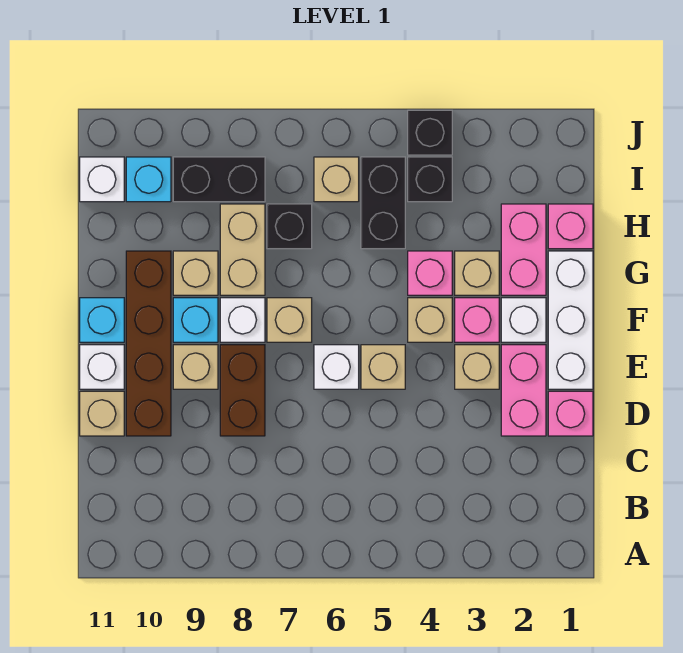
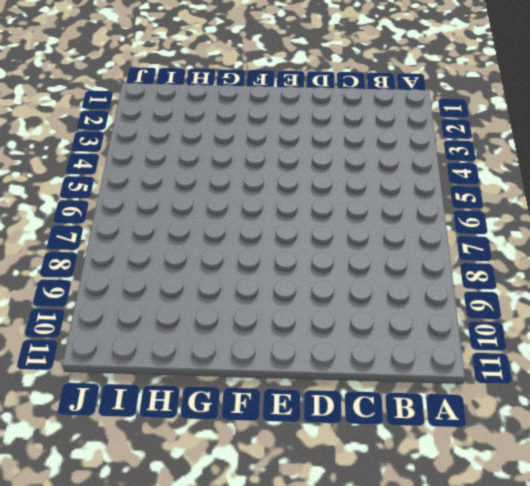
none -> pink brick D1 level 1
none -> pink brick D2:E2 level 1
none -> brown brick D8:E8 level 1
none -> brown brick D10:G10 level 1

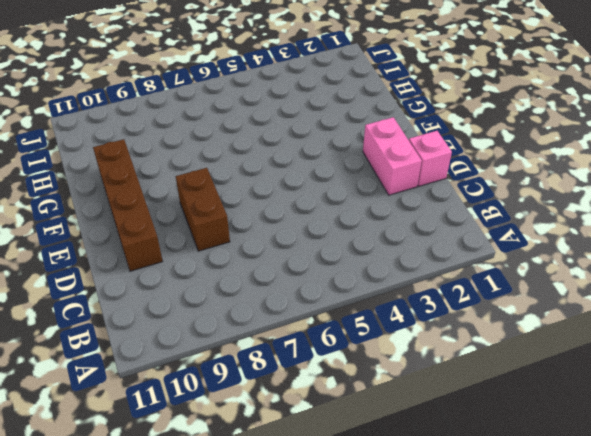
none -> tan brick D11 level 1
none -> white brick E1:G1 level 1
none -> tan brick E3 level 1
none -> tan brick E5 level 1

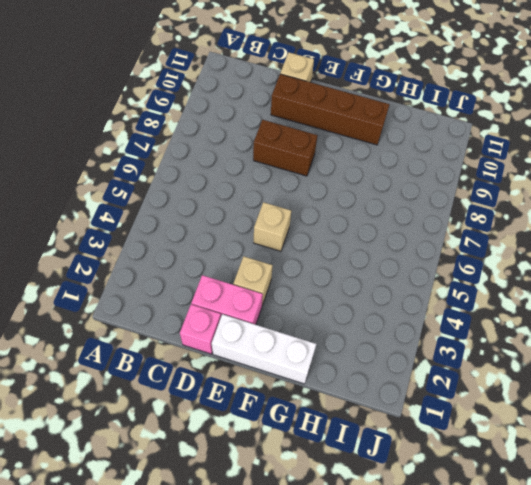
none -> white brick E6 level 1
none -> tan brick E9 level 1
none -> white brick E11 level 1
none -> white brick F2 level 1

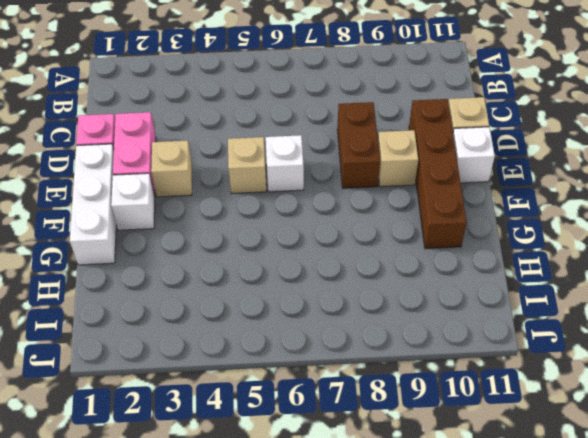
none -> pink brick F3 level 1
none -> tan brick F4 level 1
none -> tan brick F7 level 1
none -> white brick F8 level 1

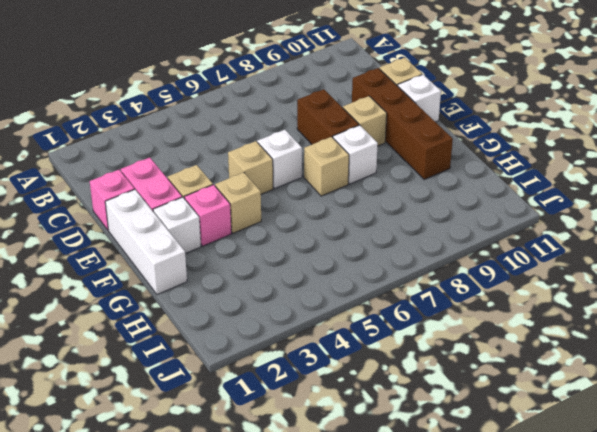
none -> cyan brick F9 level 1
none -> cyan brick F11 level 1
none -> pink brick G2:H2 level 1
none -> tan brick G3 level 1

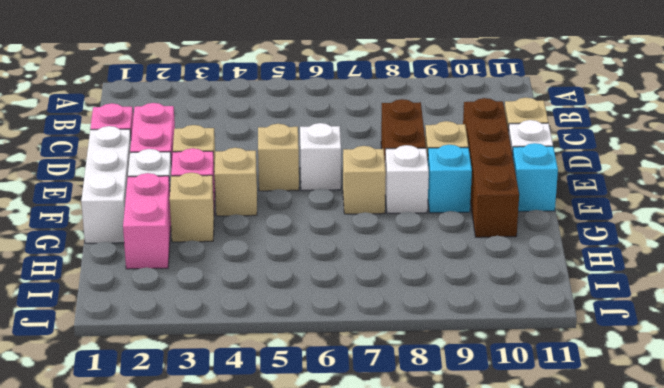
none -> pink brick G4 level 1
none -> tan brick G8:H8 level 1
none -> tan brick G9 level 1
none -> pink brick H1 level 1

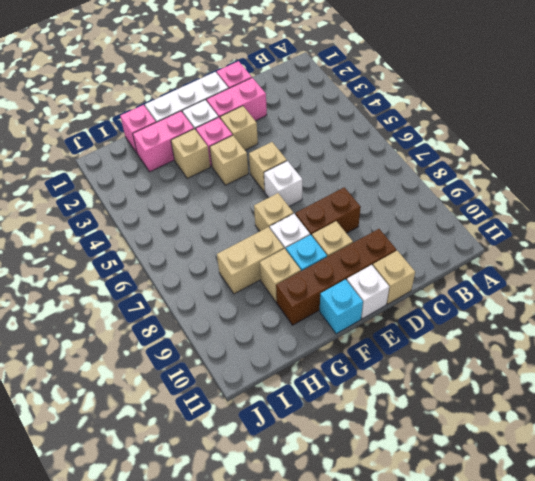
none -> pink brick G4 level 1
none -> black brick H5:I5 level 1
none -> black brick H7 level 1
none -> black brick I4 level 1

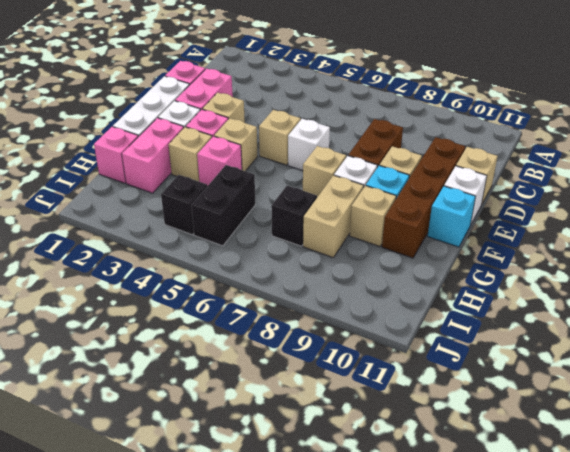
none -> tan brick I6 level 1
none -> black brick I8:I9 level 1
none -> cyan brick I10 level 1
none -> white brick I11 level 1

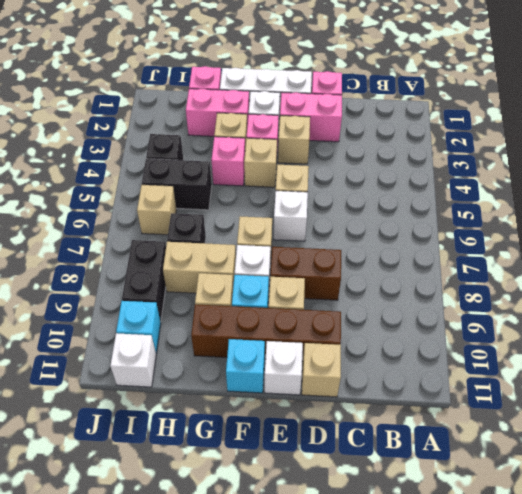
none -> black brick J4 level 1

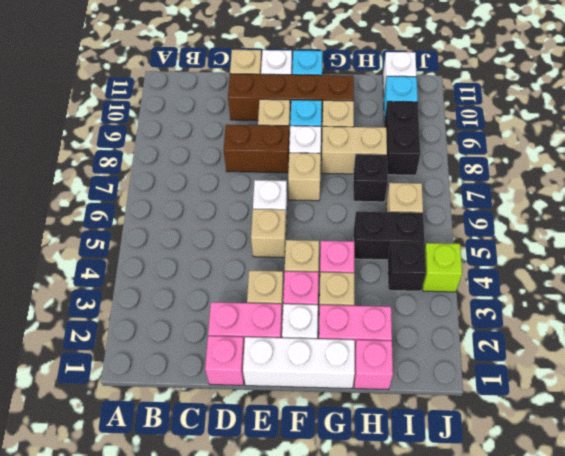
lime brick J4 level 1 -> black brick J4 level 1

